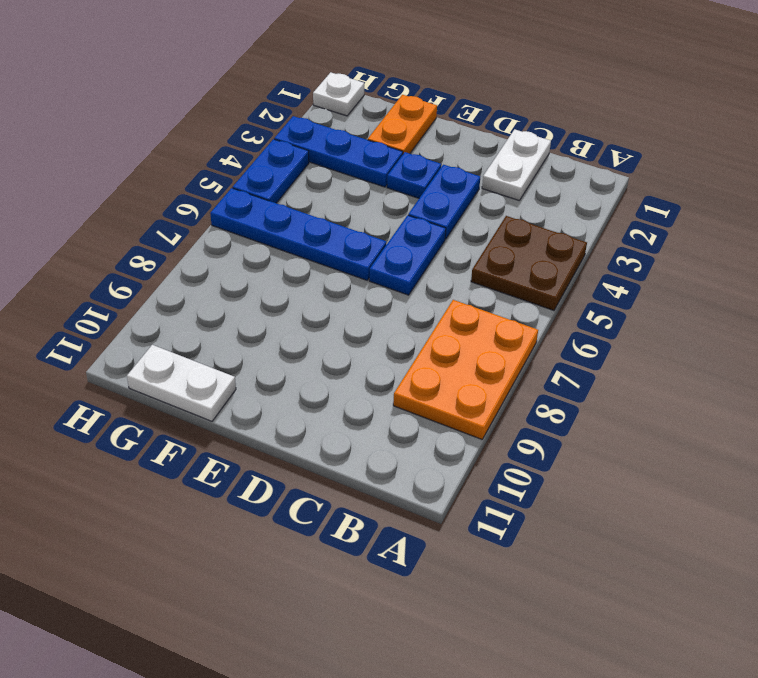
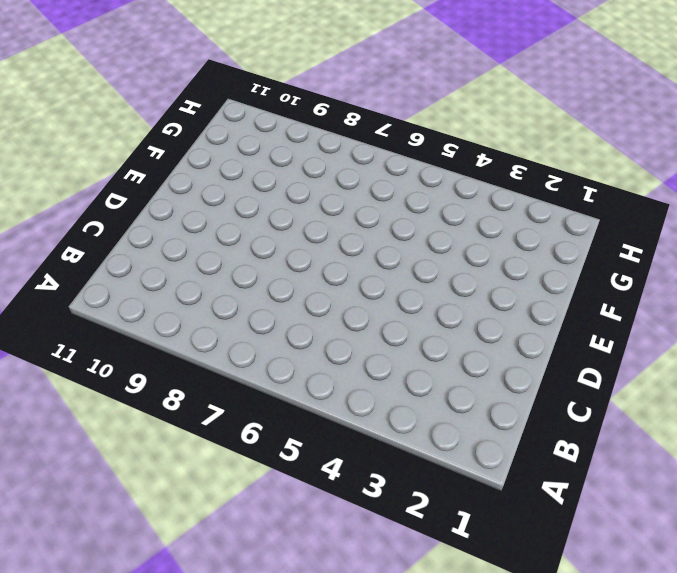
none -> brown plate A4:B5 level 1
none -> orange plate A7:B9 level 1
none -> white plate C1:C2 level 1

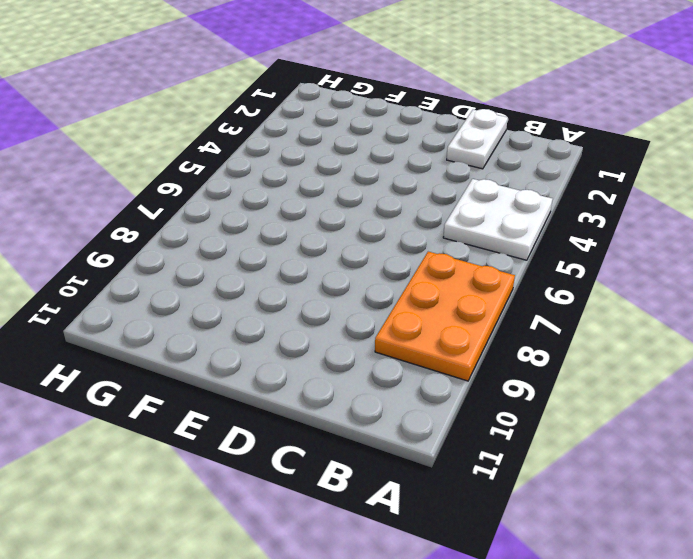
white plate A4:B5 level 1 -> brown plate A4:B5 level 1
none -> blue plate D3:D4 level 1
none -> blue plate D5:D6 level 1
none -> blue plate E3 level 1

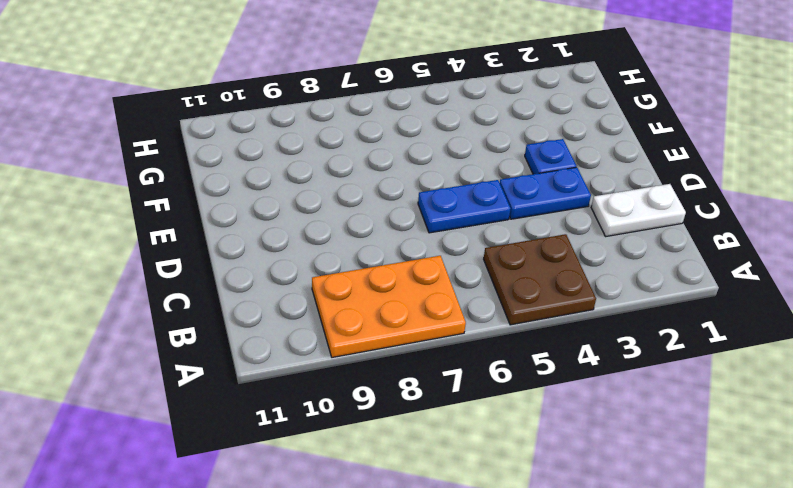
none -> blue plate E6:H6 level 1
none -> orange plate F1:F2 level 1
none -> blue plate F3:H3 level 1

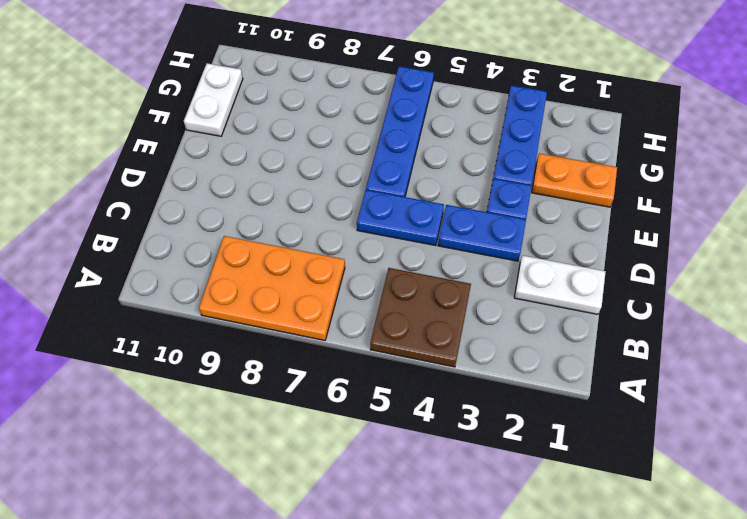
none -> white plate H1 level 1
none -> blue plate H4:H5 level 1

